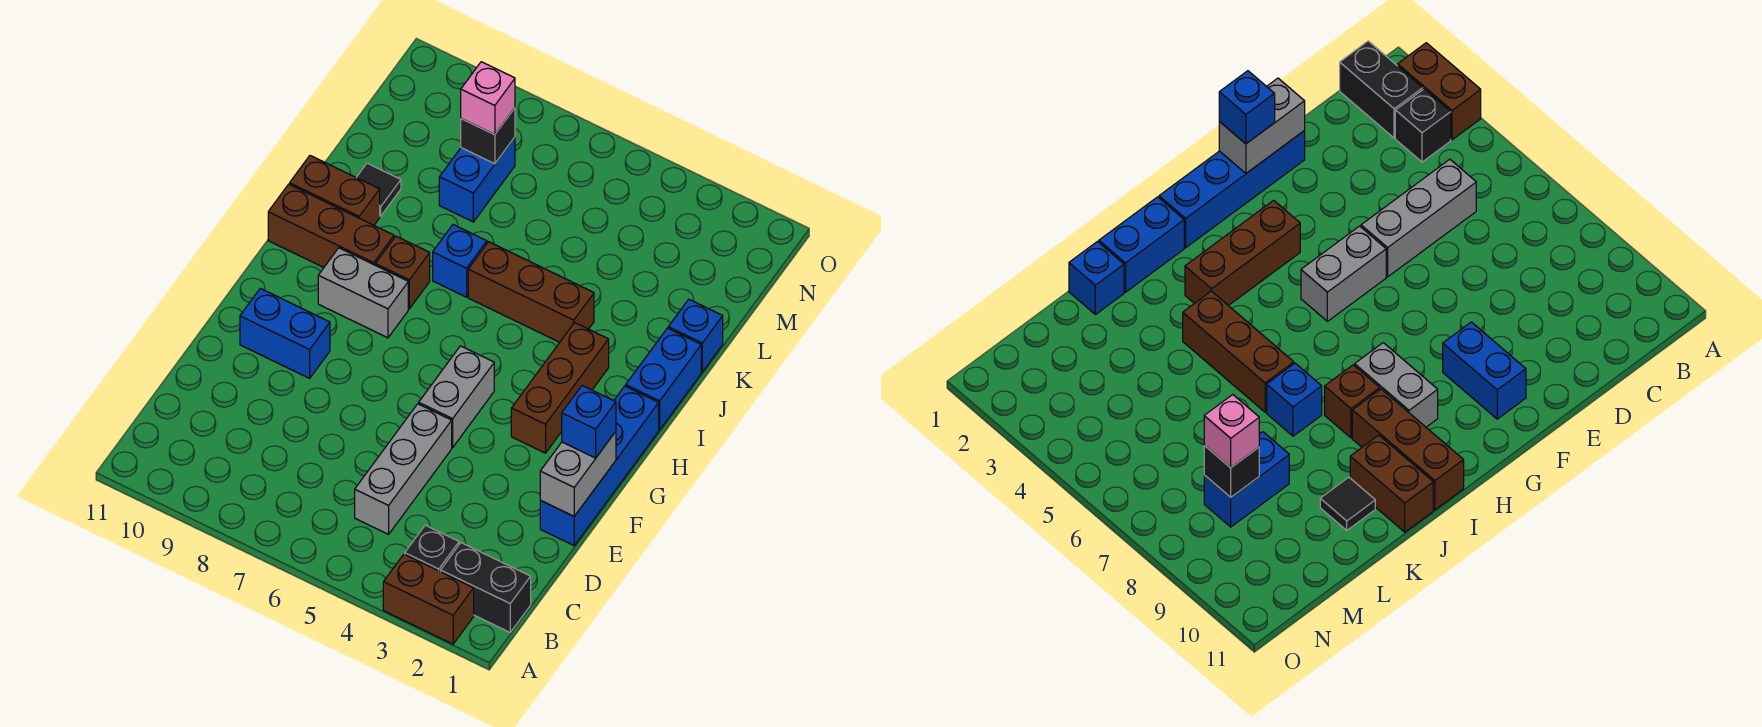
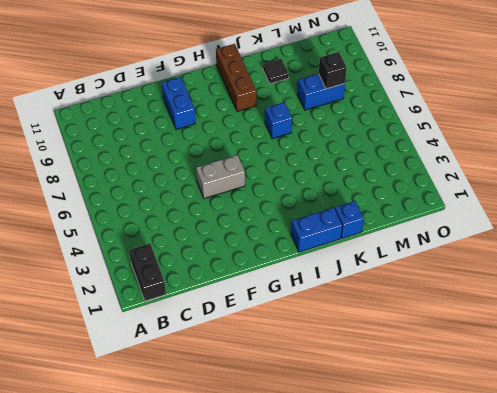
none -> brown brick A2:A3 level 1
none -> black brick B3 level 1
none -> grey brick C5:E5 level 1

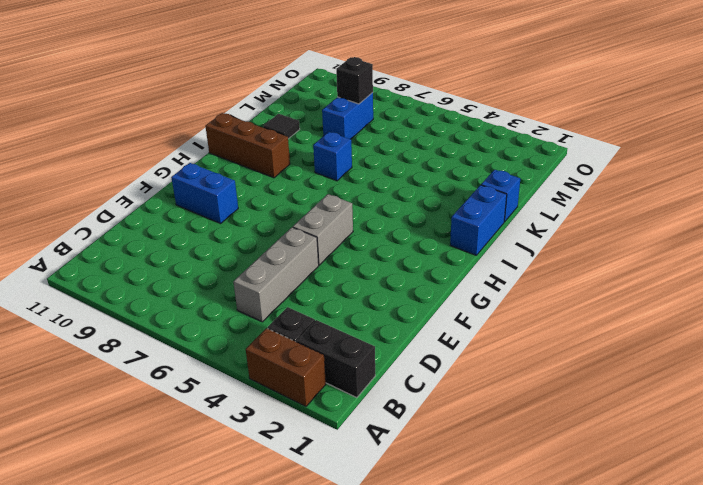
none -> blue brick E1:H1 level 1
none -> brown brick G3:I3 level 1
none -> grey brick H8:H9 level 1

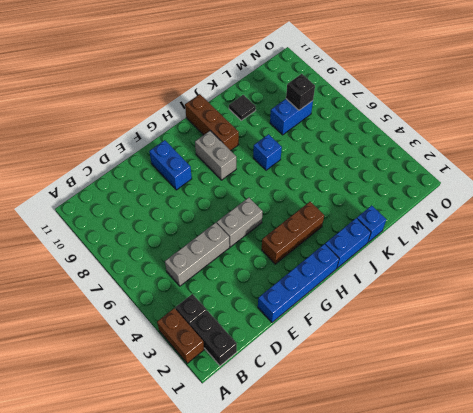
none -> brown brick I8 level 1
none -> brown brick J4:J6 level 1
none -> brown brick J10:J11 level 1

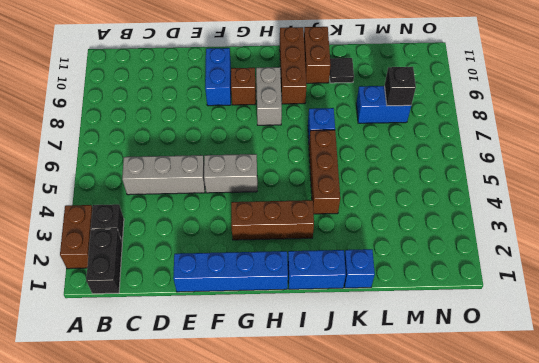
brown brick G9 level 1 -> brown brick I8 level 1
none -> grey brick E1:F1 level 2
none -> blue brick F1 level 3
none -> pink brick M8 level 3

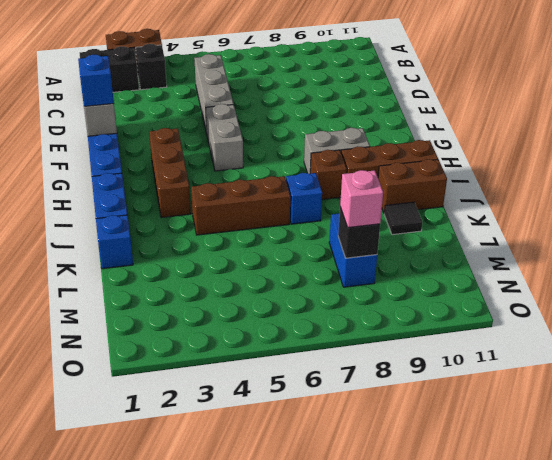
none -> blue brick F9:F10 level 1

